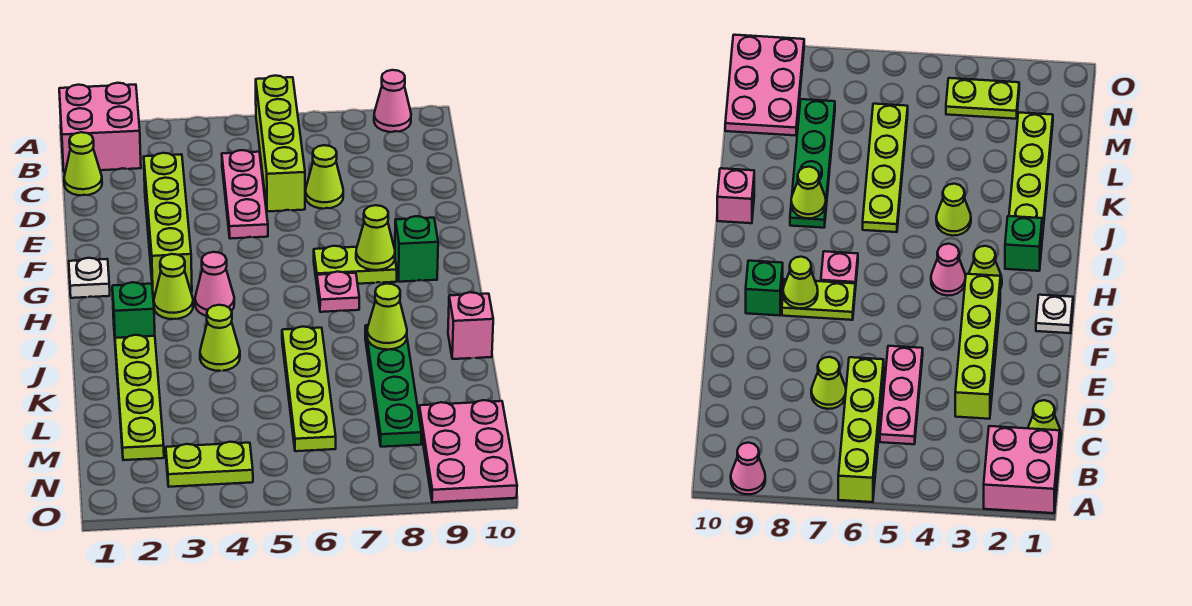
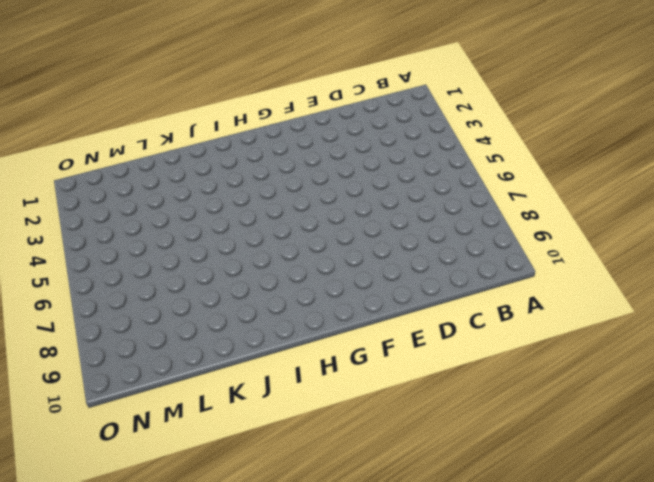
none -> pink brick A1:B2 level 1
none -> lime brick A6:D6 level 1
none -> pink cone A9 level 1

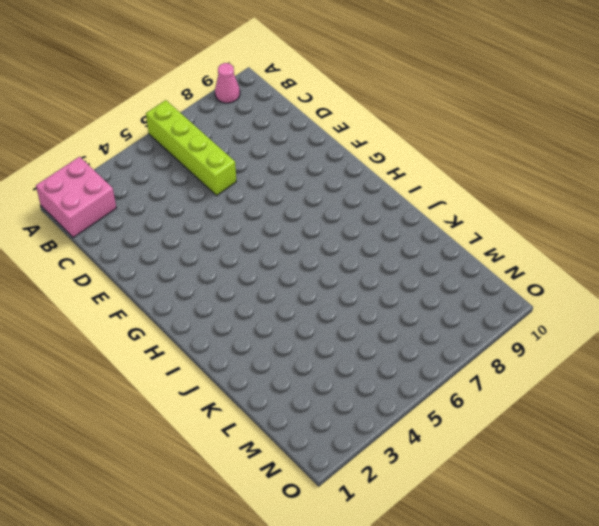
none -> lime cone C1 level 1
none -> pink plate C5:E5 level 1
none -> lime brick D3:G3 level 1

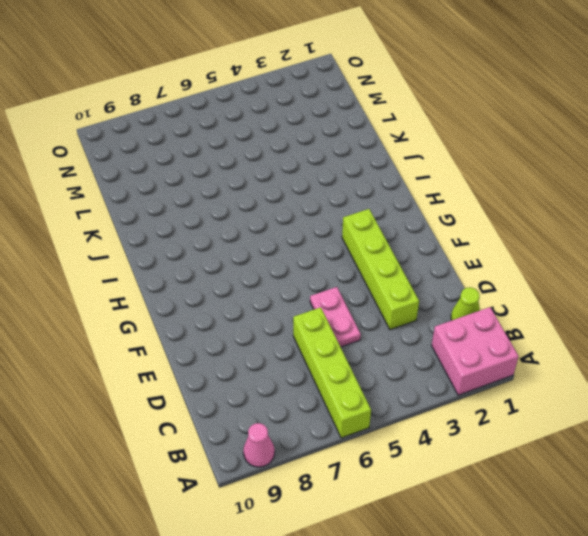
pink plate D5:E5 level 1 -> pink plate C5:E5 level 1
none -> lime cone D7 level 1
none -> white plate G1 level 1
none -> lime plate G7:G8 level 1

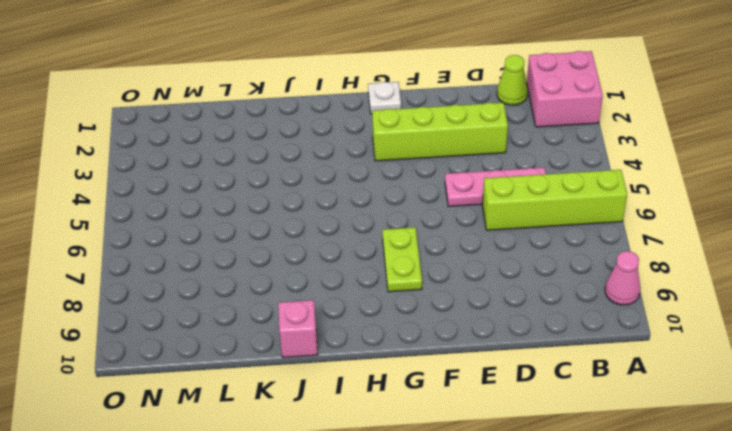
none -> lime cone D7 level 1
none -> green brick G9 level 1
none -> lime cone H3 level 1

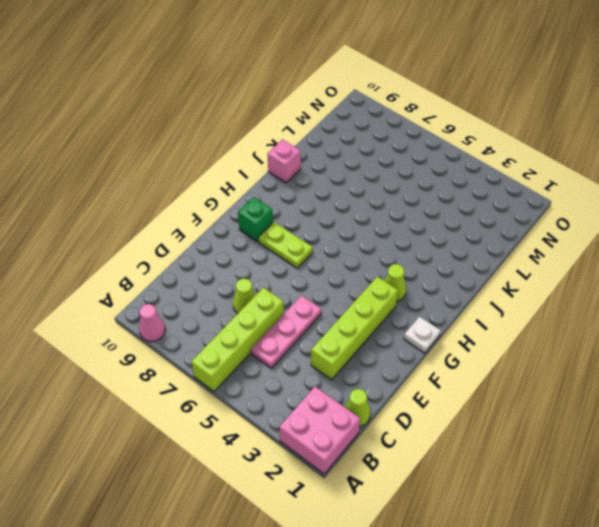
none -> pink cone H4 level 1
none -> pink plate H7 level 1
none -> green brick I2 level 1

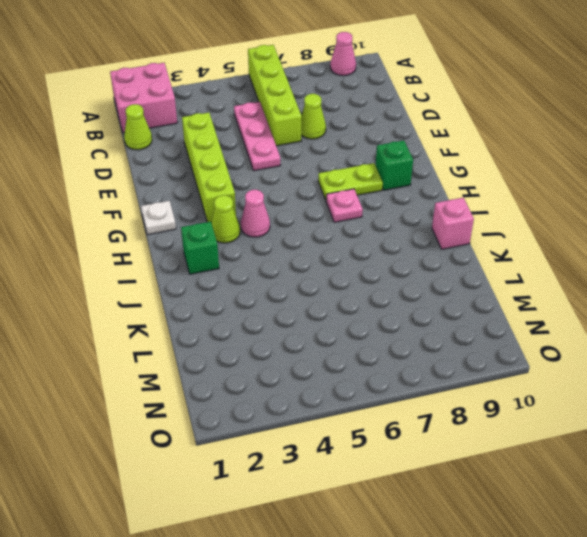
none -> lime plate J2:M2 level 1
none -> lime cone J4 level 1
none -> lime plate J6:M6 level 1

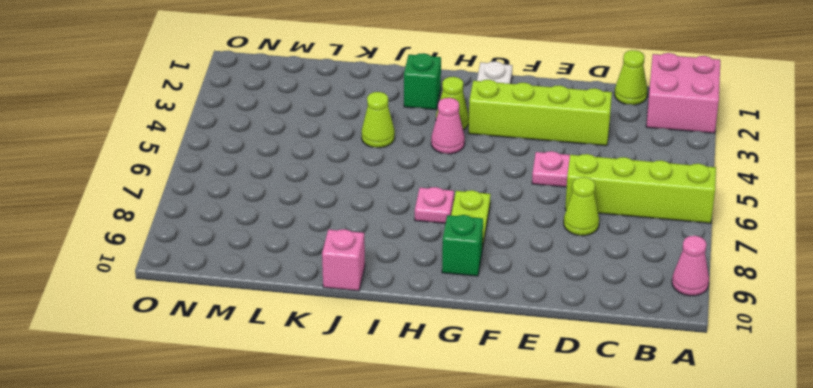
none -> lime plate J2:M2 level 1
none -> lime plate J6:M6 level 1
none -> green plate J8:M8 level 1

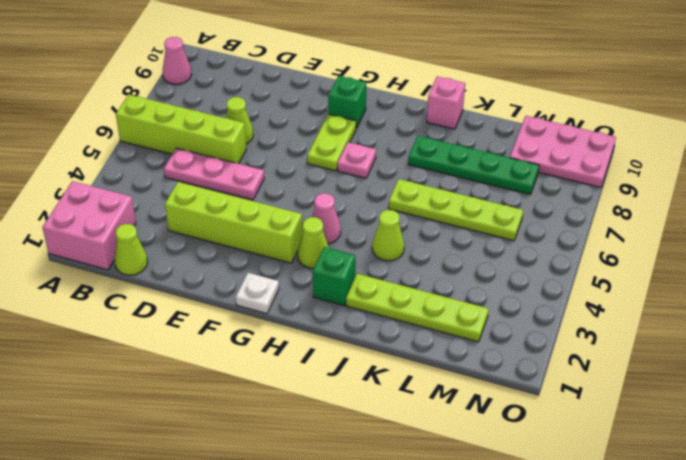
none -> lime plate N3:N4 level 1
none -> lime cone G8 level 2
none -> lime cone J8 level 2

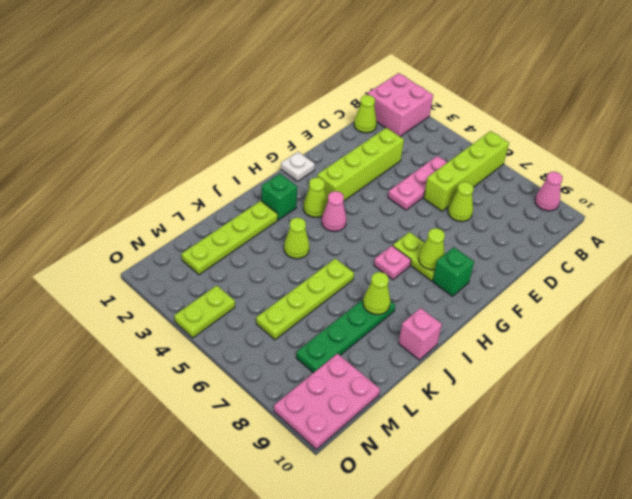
lime plate N4:O4 level 1 -> lime plate N3:N4 level 1

